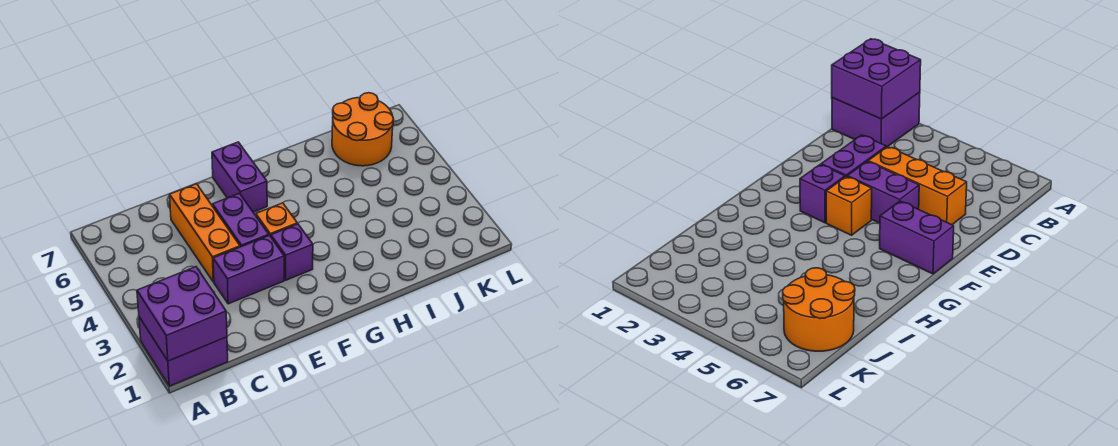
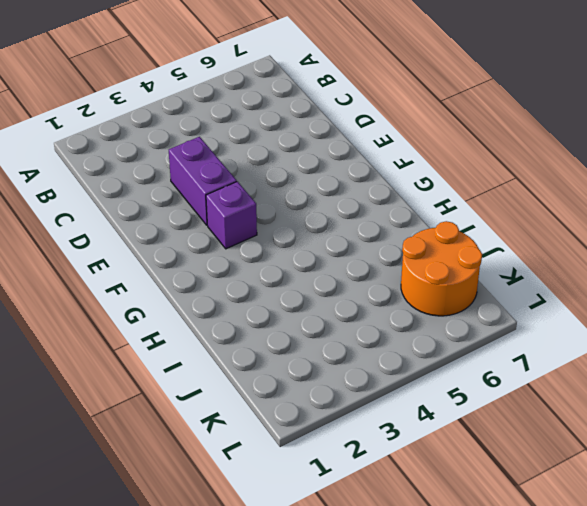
none -> purple brick A1:B2 level 1
none -> orange brick D4:D6 level 1

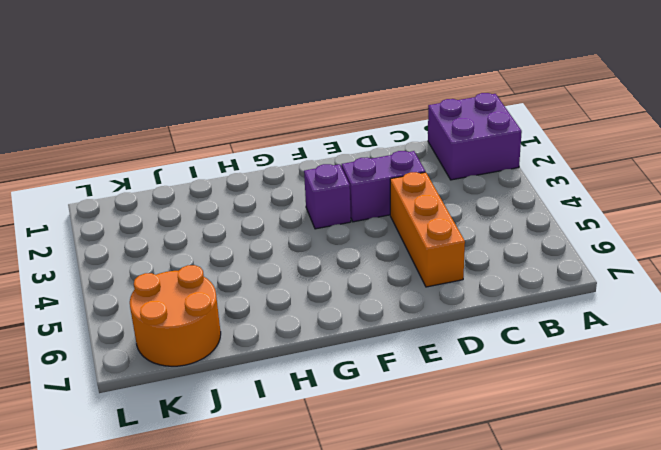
none -> purple brick E4:E5 level 1
none -> orange brick F4 level 1

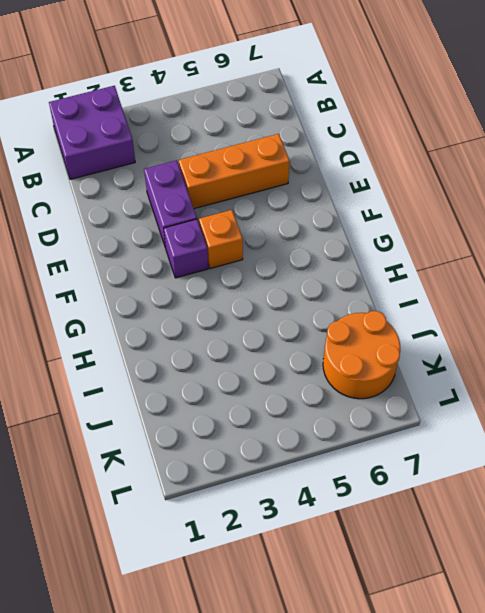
none -> purple brick E4:E5 level 1
none -> purple brick F6:F7 level 1

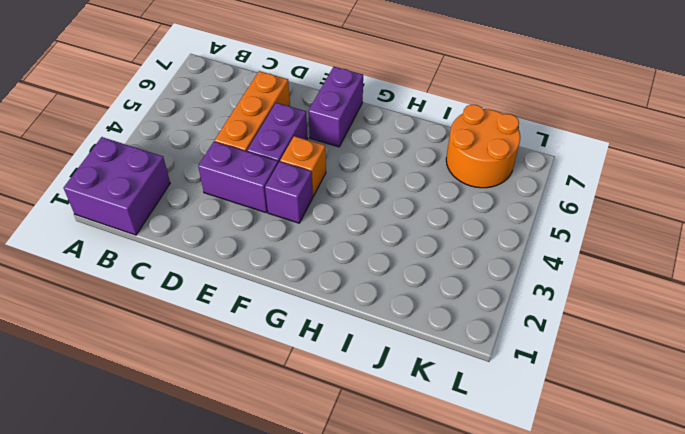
none -> purple brick A1:B2 level 2

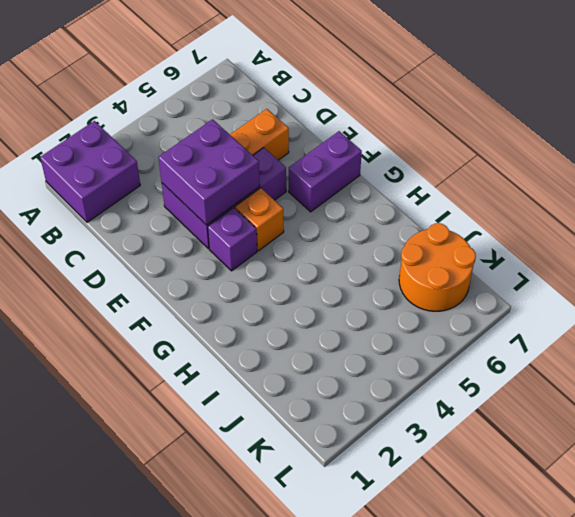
purple brick D3:E4 level 2 -> purple brick A1:B2 level 2

